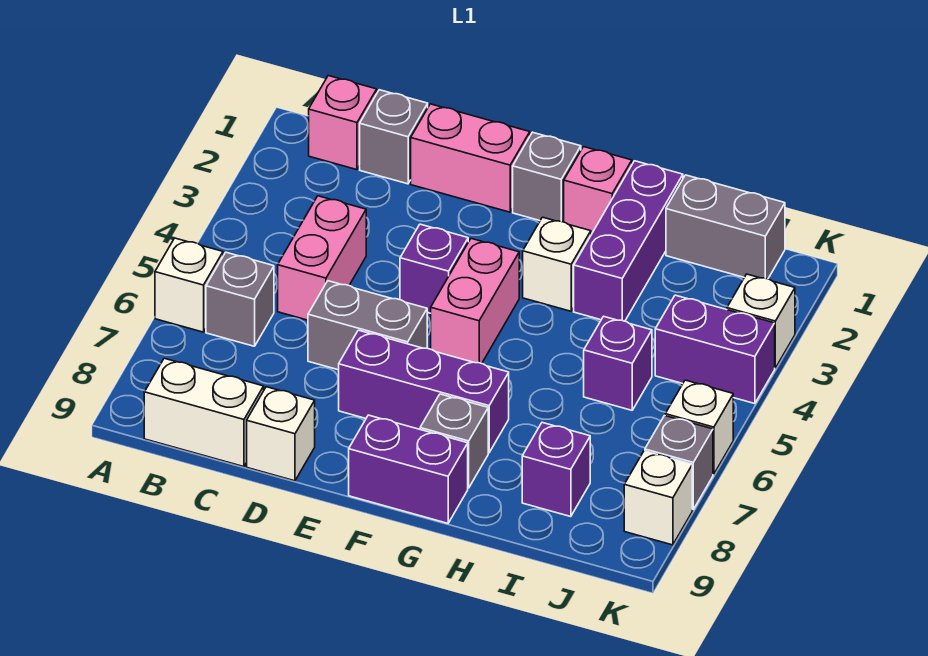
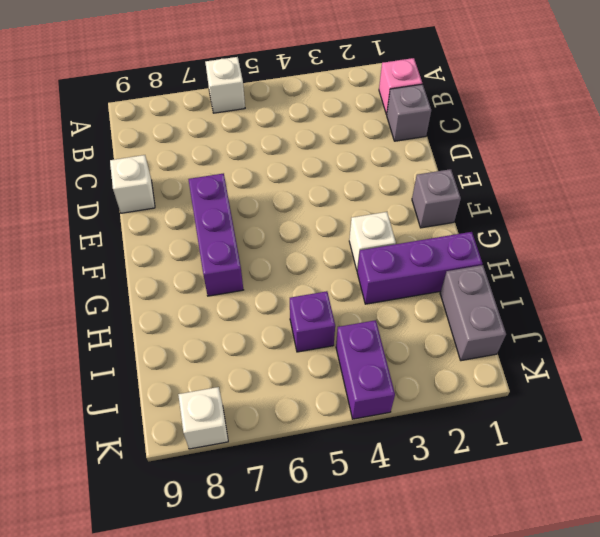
none -> grey brick B6 level 1
none -> white brick B9:C9 level 1
none -> pink brick C4:C5 level 1

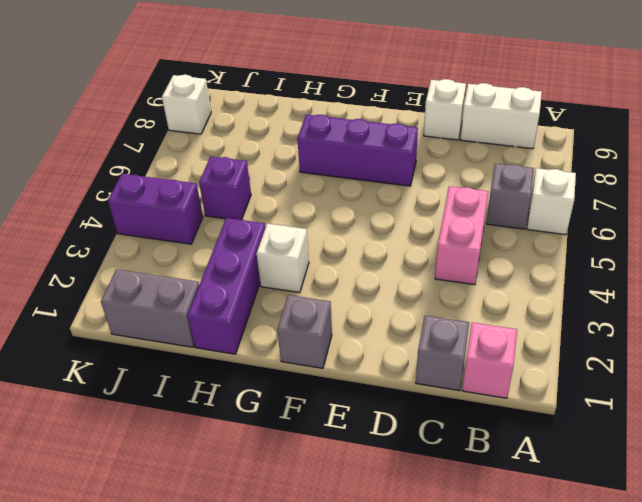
none -> pink brick D1:E1 level 1
none -> grey brick D6:E6 level 1
none -> purple brick E4 level 1

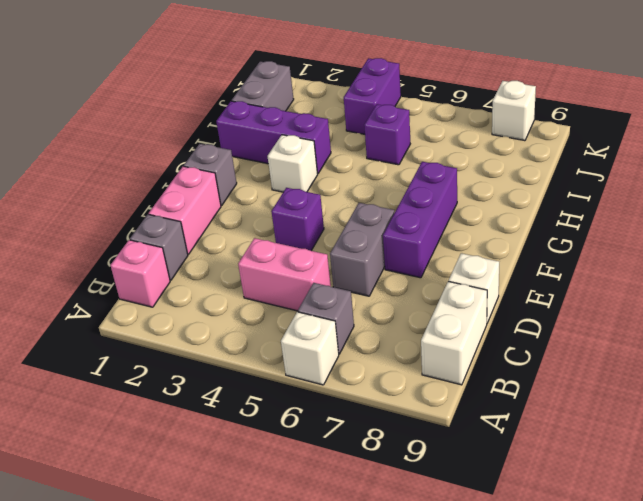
none -> pink brick F4:F5 level 1
none -> purple brick F9:G9 level 1
none -> pink brick G1 level 1

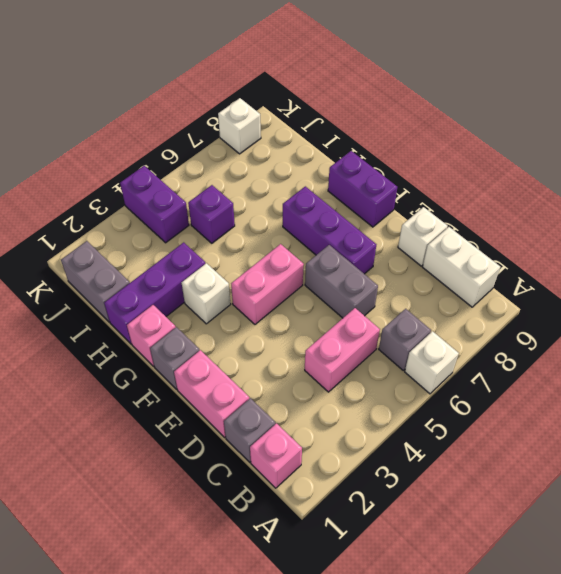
none -> purple brick E4 level 1
none -> grey brick G8 level 1
none -> purple brick I8 level 1

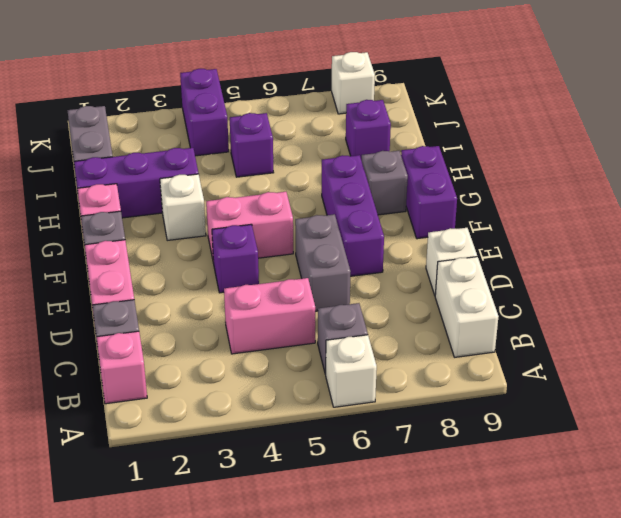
none -> white brick K3 level 1
none -> white brick K6 level 1
none -> grey brick K7 level 1

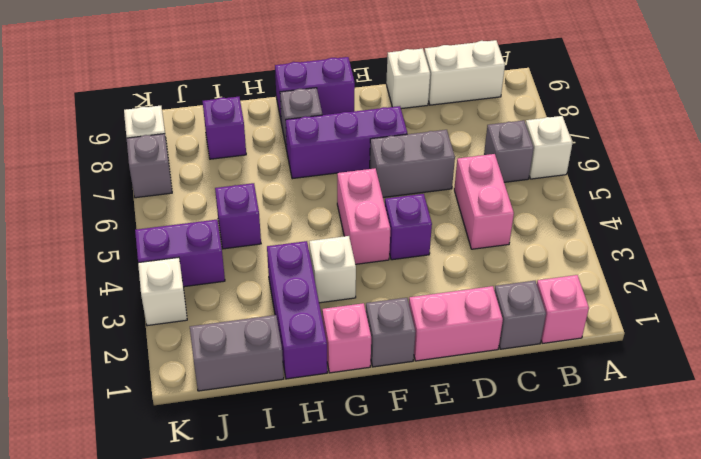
none -> white brick K6 level 1

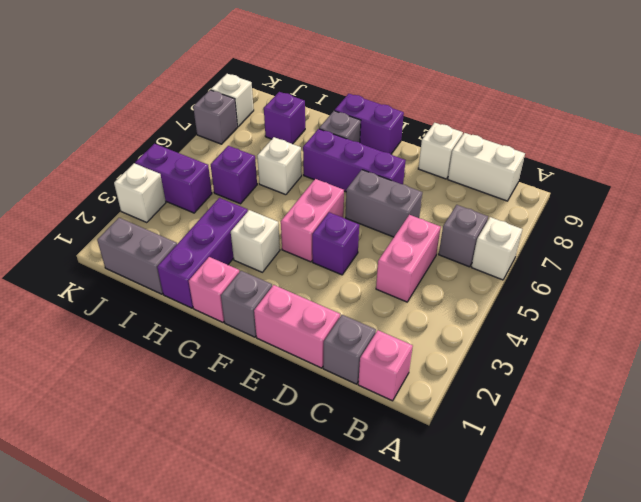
white brick H6 level 1 -> white brick K6 level 1

